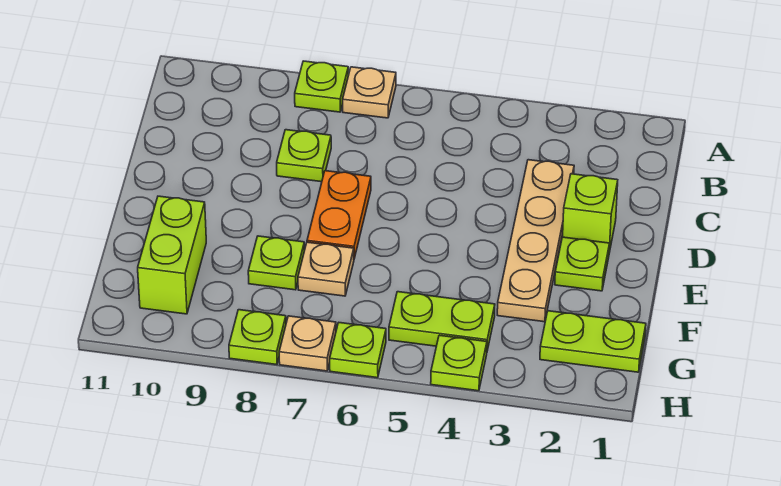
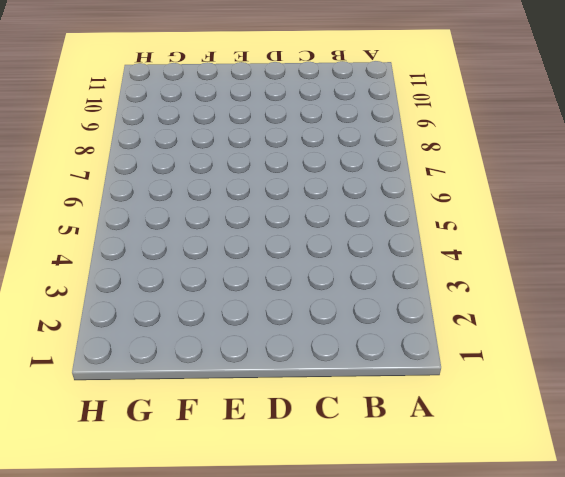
none -> tan plate A7 level 1
none -> lime plate A8 level 1
none -> tan plate C3:F3 level 1

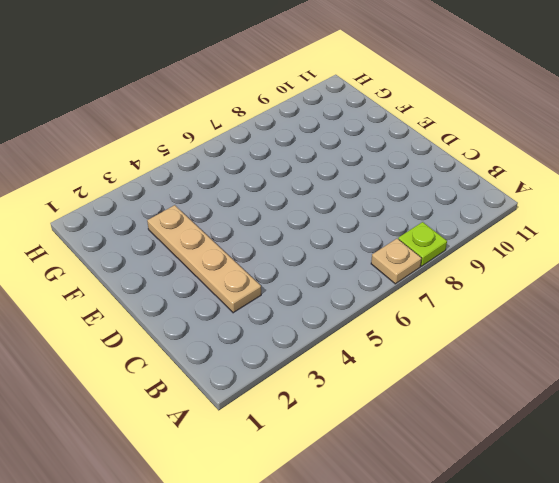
none -> lime plate C8 level 1
none -> lime brick D2 level 1
none -> orange plate D7:E7 level 1

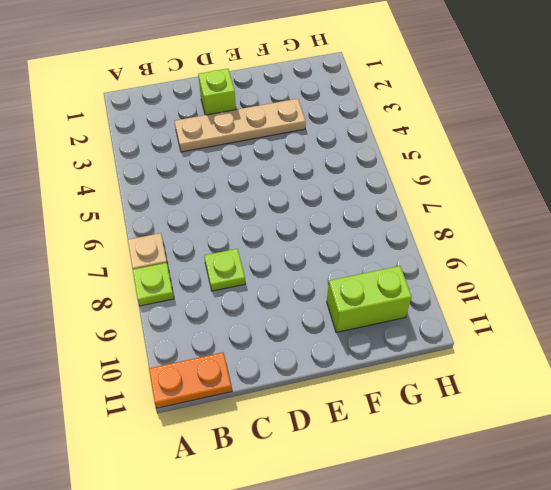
orange plate A11:B11 level 1 -> orange plate D7:E7 level 1
none -> lime plate E2 level 1
none -> tan plate F7 level 1
none -> lime plate F8 level 1

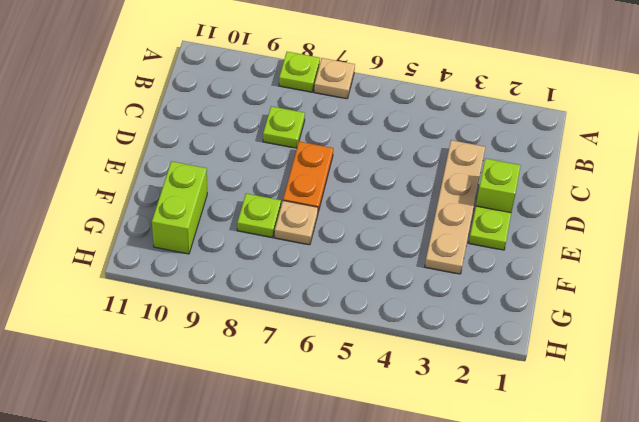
none -> lime plate G1:G2 level 1
none -> lime plate G4:G5 level 1
none -> lime plate H4 level 1

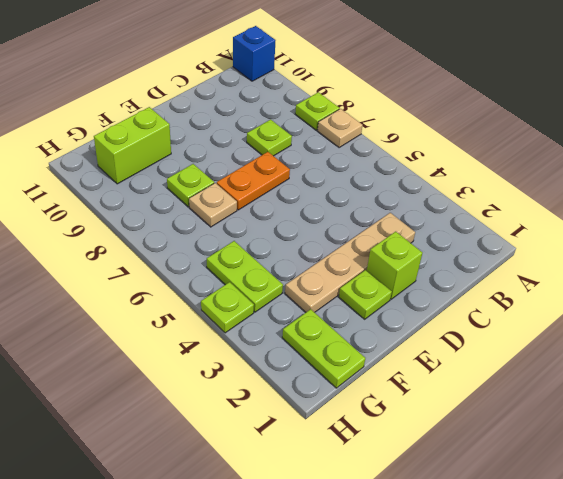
blue brick A11 level 1 -> none
none -> lime plate H6 level 1
none -> tan plate H7 level 1
none -> lime plate H8 level 1

